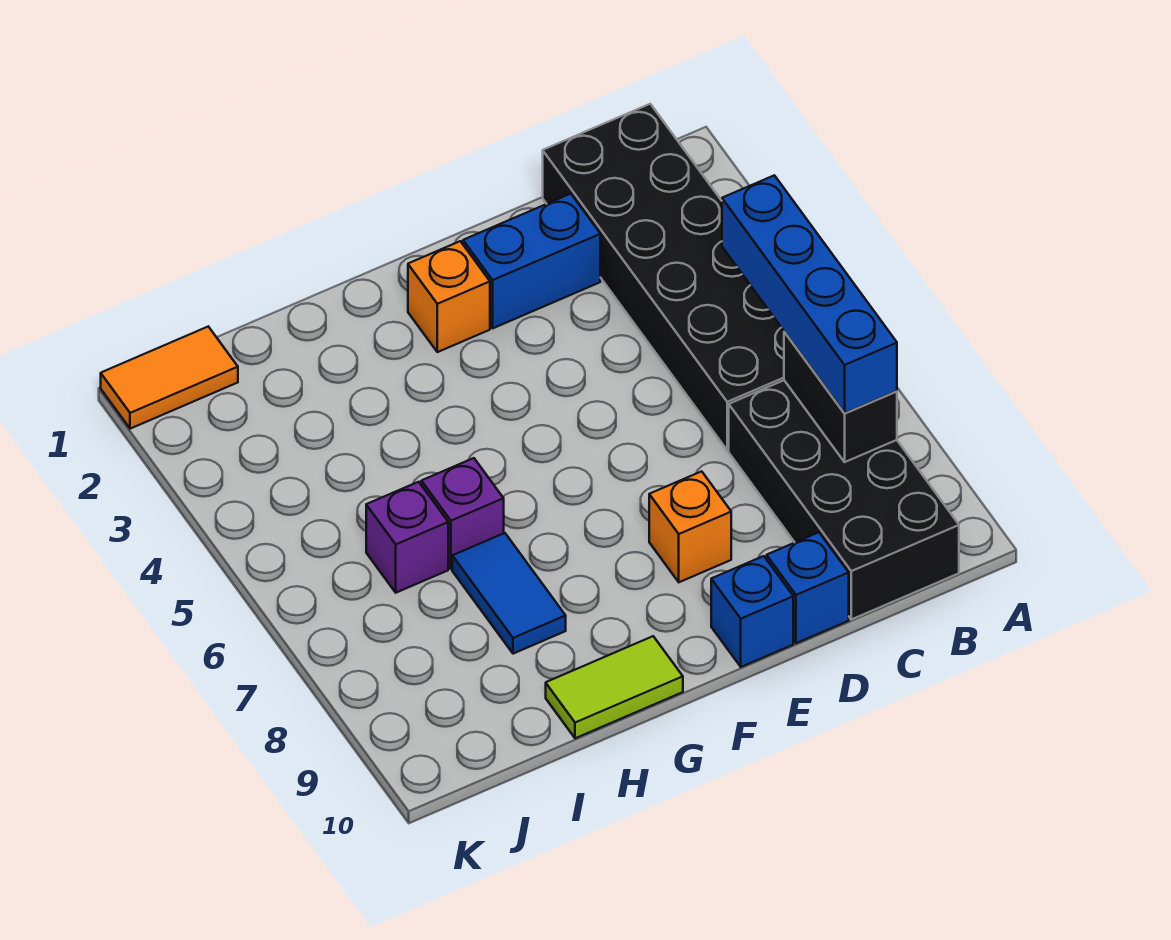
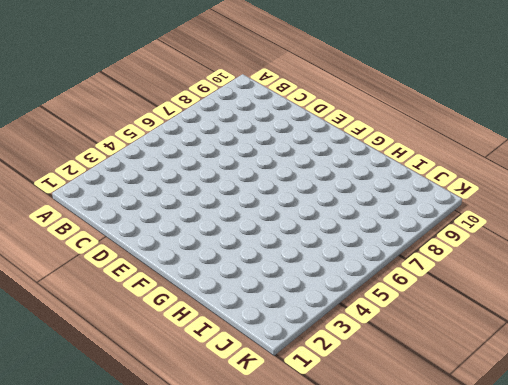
none -> black brick B1:C6 level 1
none -> black brick B7:C10 level 1
none -> blue brick D2:E2 level 1

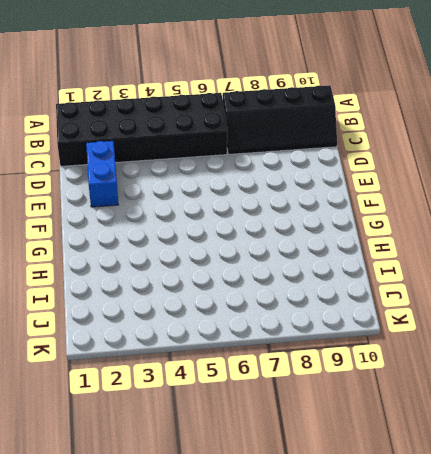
black slope B7:C10 level 1 top B -> black brick B7:C10 level 1
none -> blue brick D10 level 1
none -> orange brick E8 level 1
none -> blue brick E10 level 1

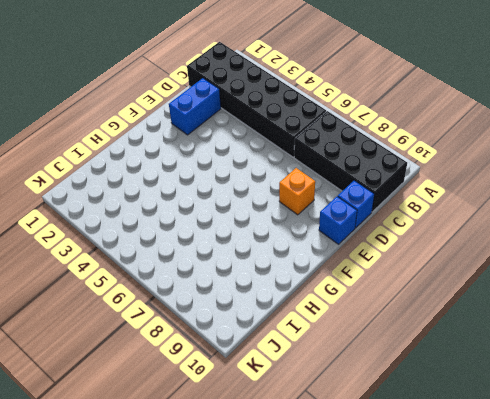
none -> orange brick F2 level 1
none -> lime tile G10:H10 level 1
none -> purple brick H6 level 1

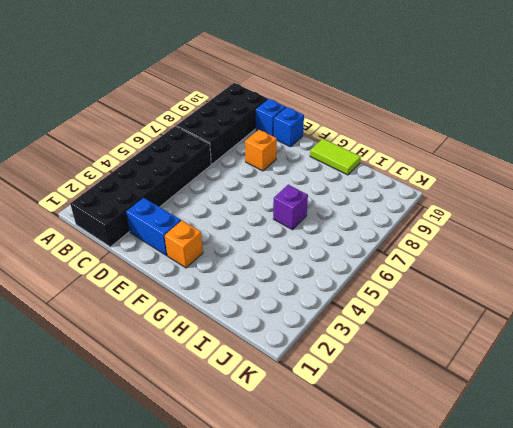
none -> blue tile H7:H8 level 1
none -> purple brick I6 level 1
none -> orange tile J1:K1 level 1

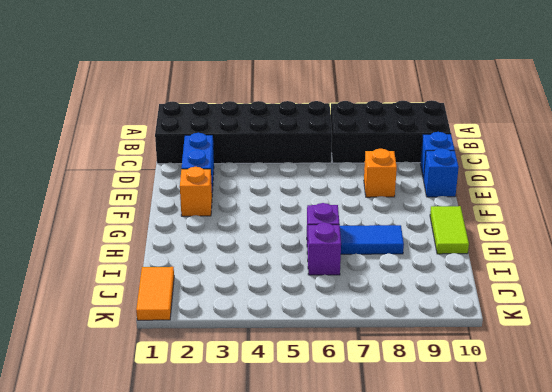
none -> black brick B7:B8 level 2
none -> blue brick B5:B8 level 3

